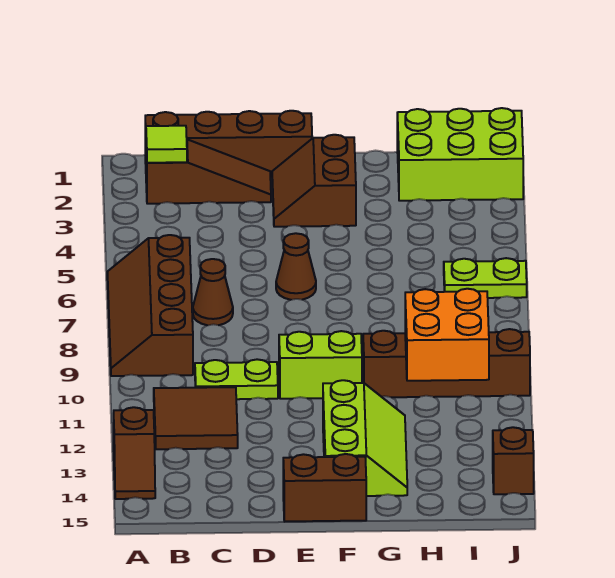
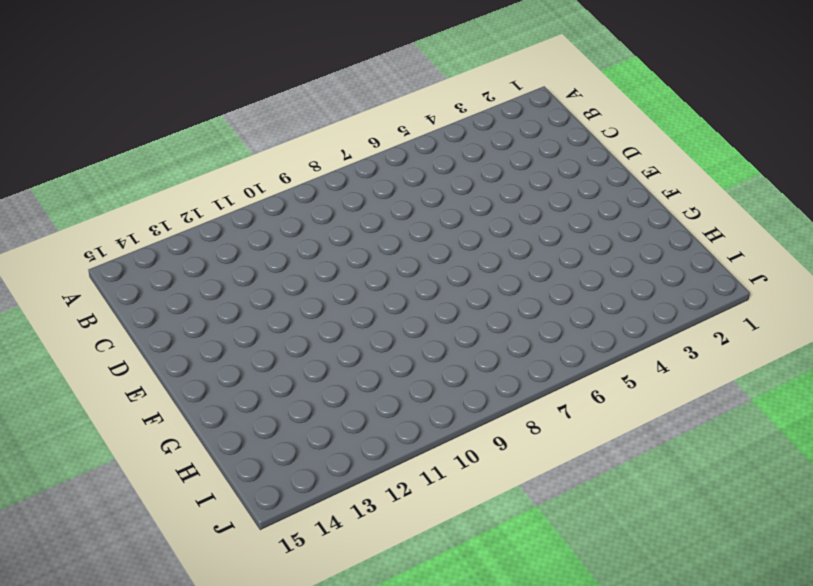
none -> brown slope A6:B9 level 1 top B
none -> brown slope A13:A14 level 1 top 13
none -> brown brick B1:E1 level 1

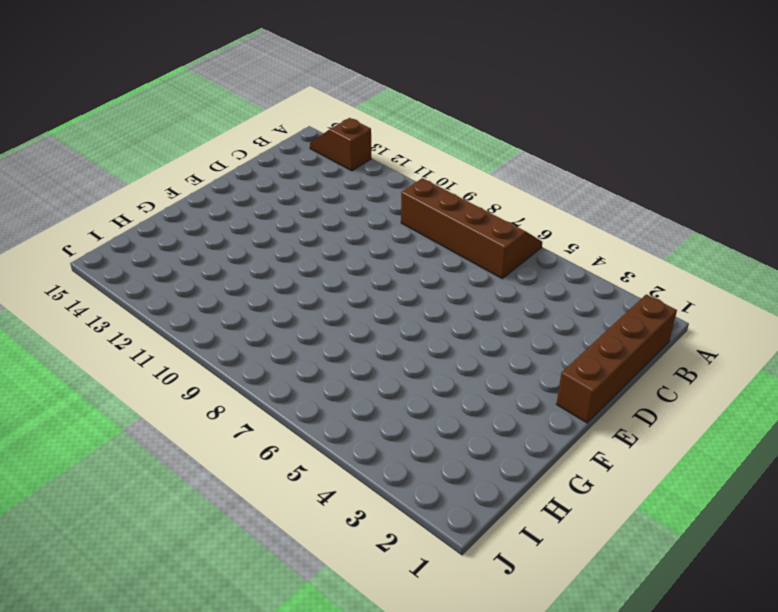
none -> brown slope B2:D2 level 1 top B
none -> brown tile B11:C12 level 1
none -> brown cone C7 level 1

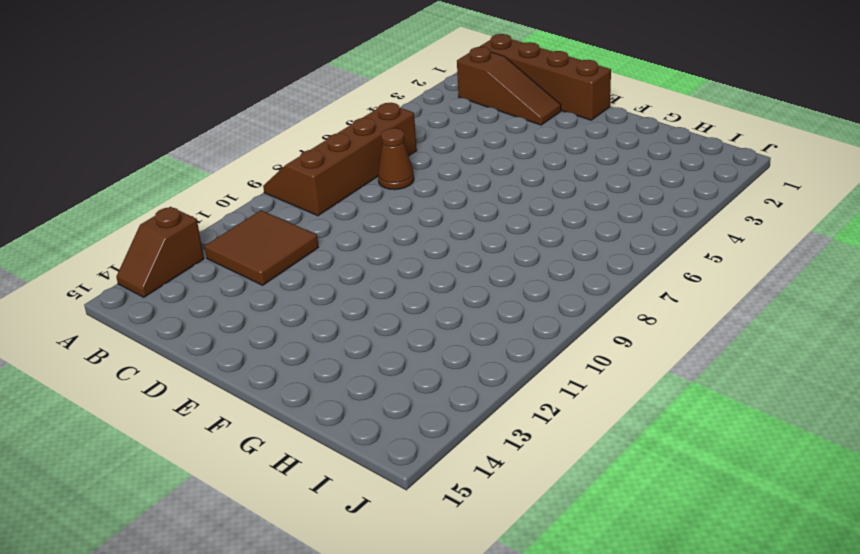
none -> lime plate C10:D10 level 1
none -> brown slope E2:F3 level 1 top F
none -> brown cone E6 level 1

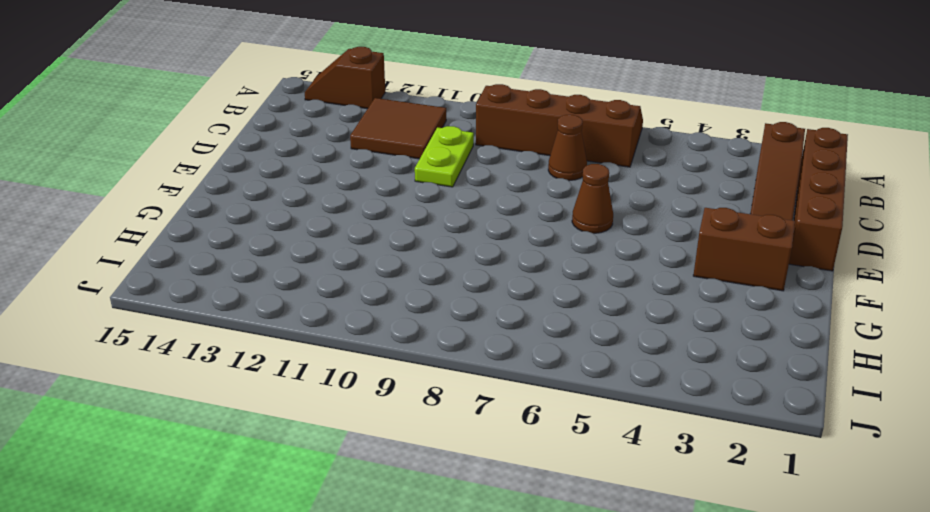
none -> lime brick E10:F10 level 1
none -> brown brick E15:F15 level 1
none -> lime slope F12:G14 level 1 top F

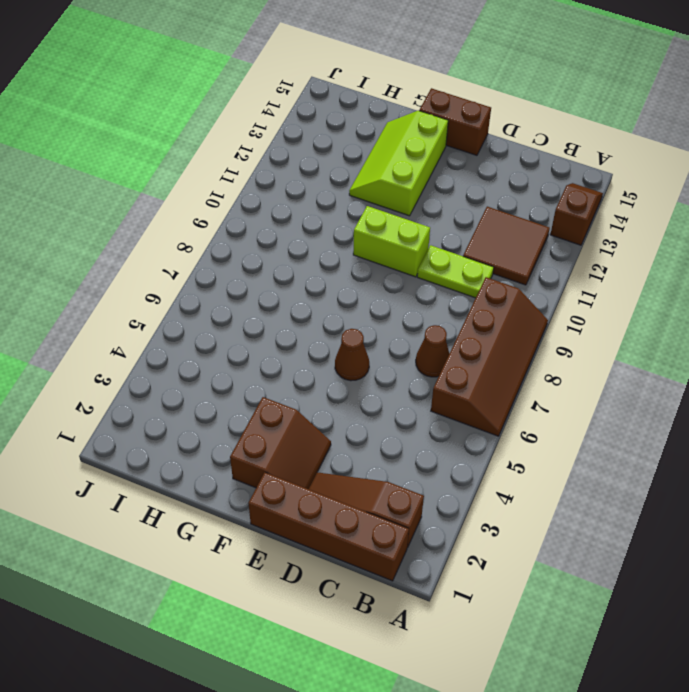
none -> brown brick G10:J10 level 1
none -> lime brick H1:J2 level 1
none -> lime plate I6:J6 level 1

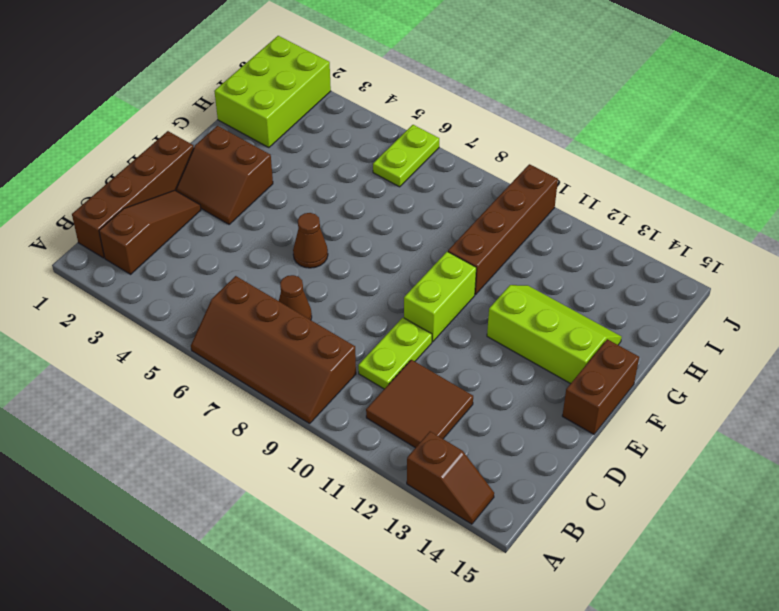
none -> brown brick J14 level 1
none -> lime tile B2 level 2
none -> orange brick H10:I11 level 2

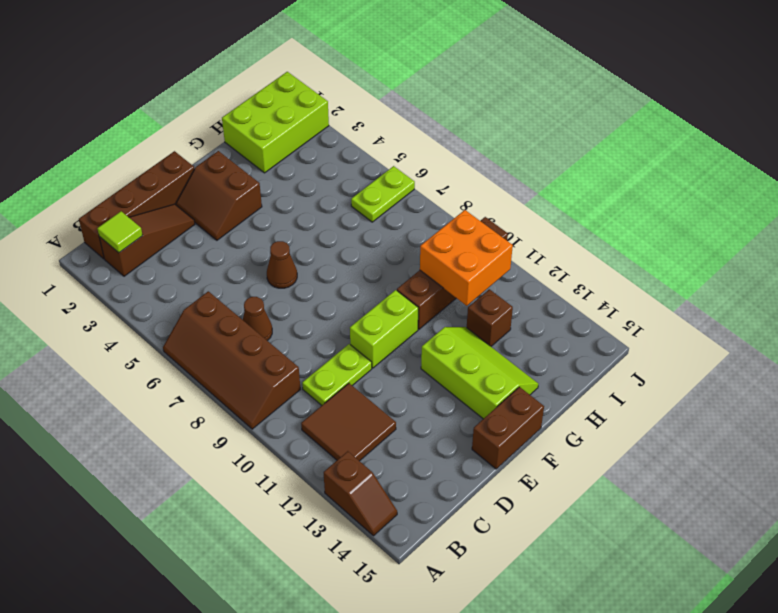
brown brick H12 level 1 -> brown brick J14 level 1

